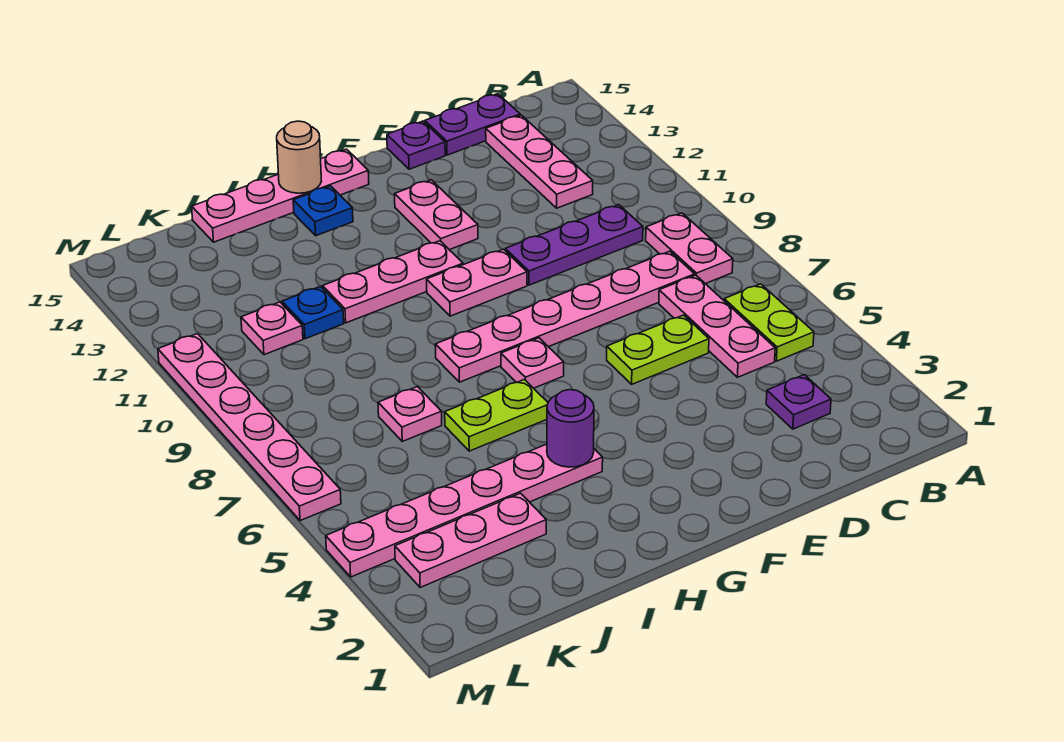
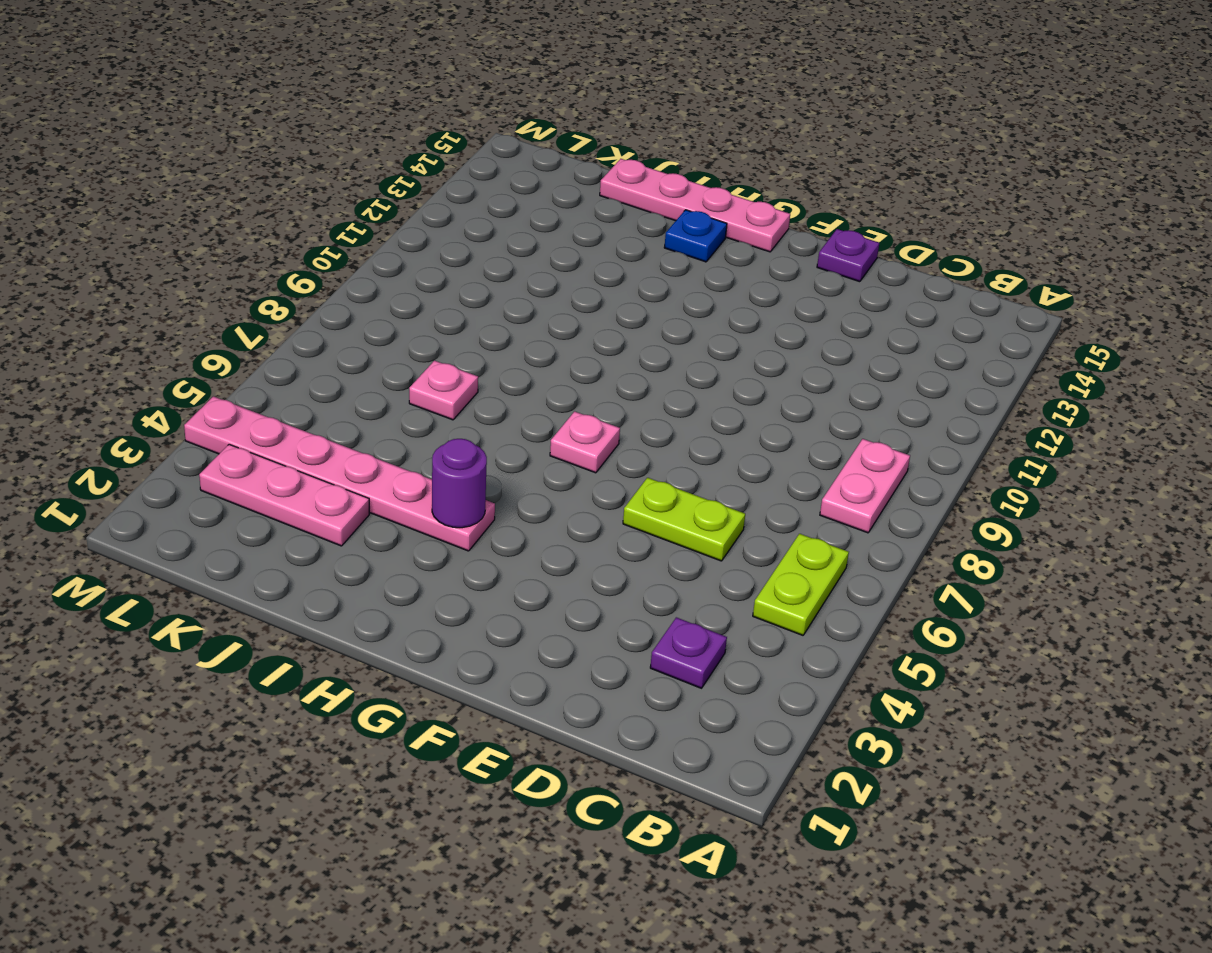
none -> pink plate C5:C7 level 1
none -> pink plate C8:H8 level 1
none -> purple plate C10:E10 level 1

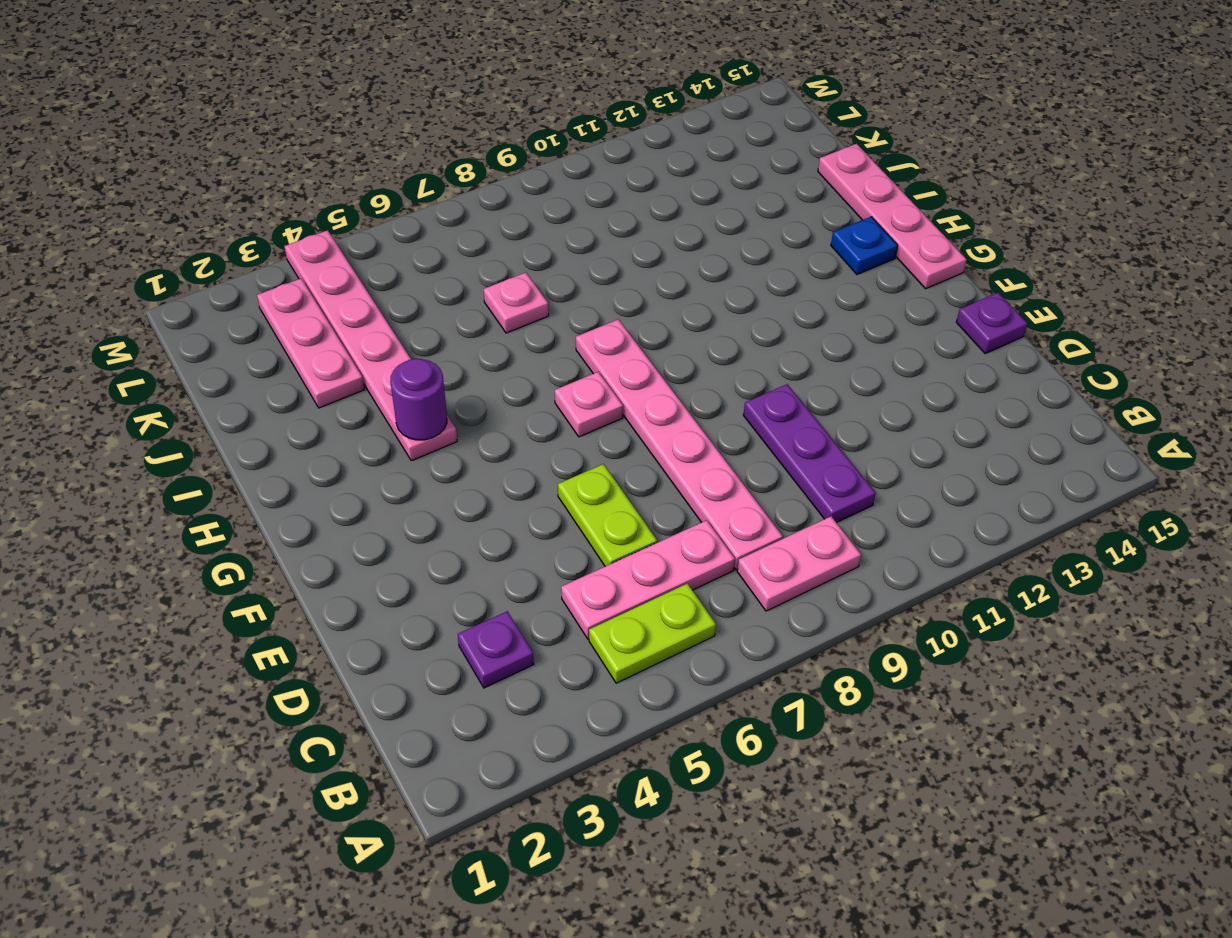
none -> pink plate C12:C14 level 1
none -> purple plate C15:D15 level 1
none -> pink plate F10:G10 level 1

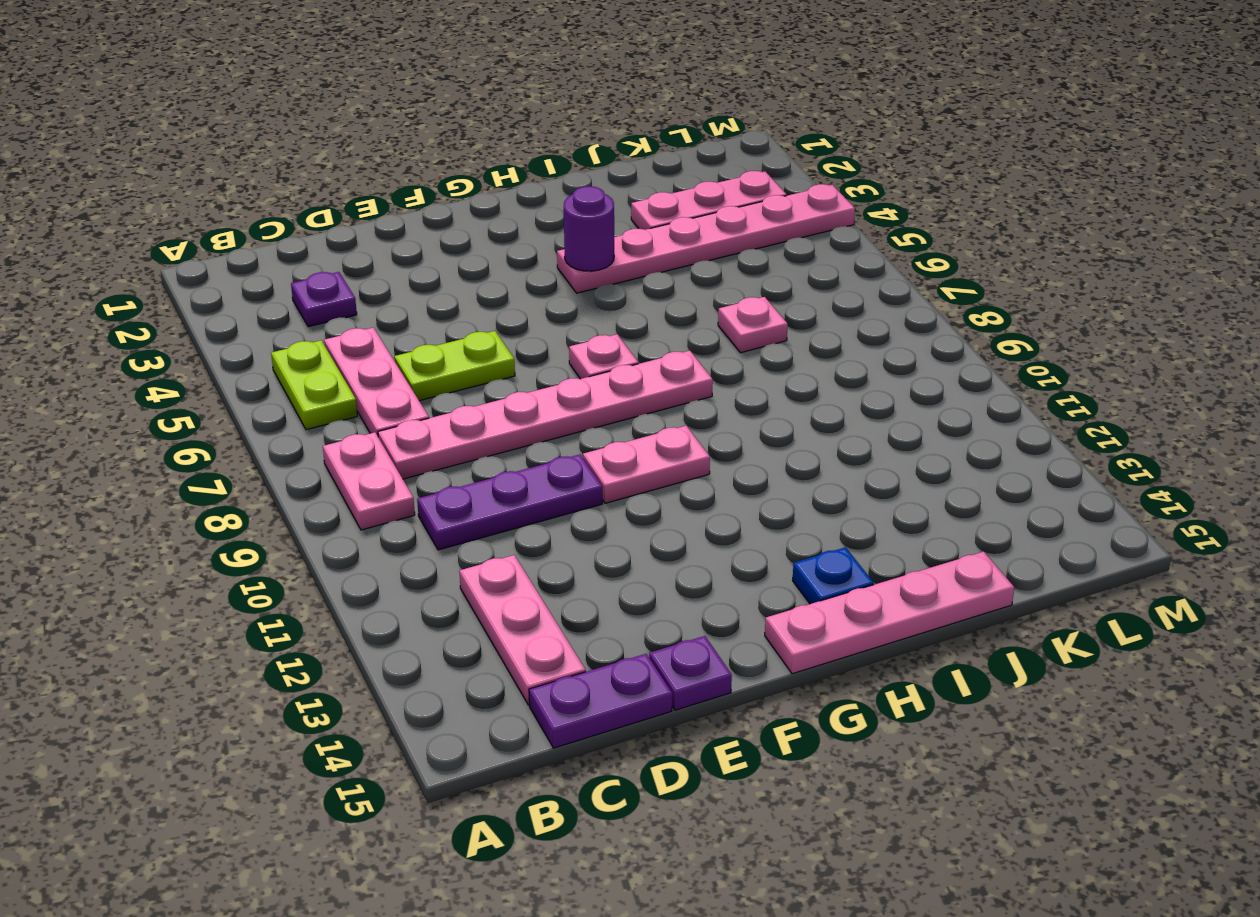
none -> pink plate F12:F13 level 1
none -> pink plate G11:I11 level 1
none -> lime plate H6:I6 level 1

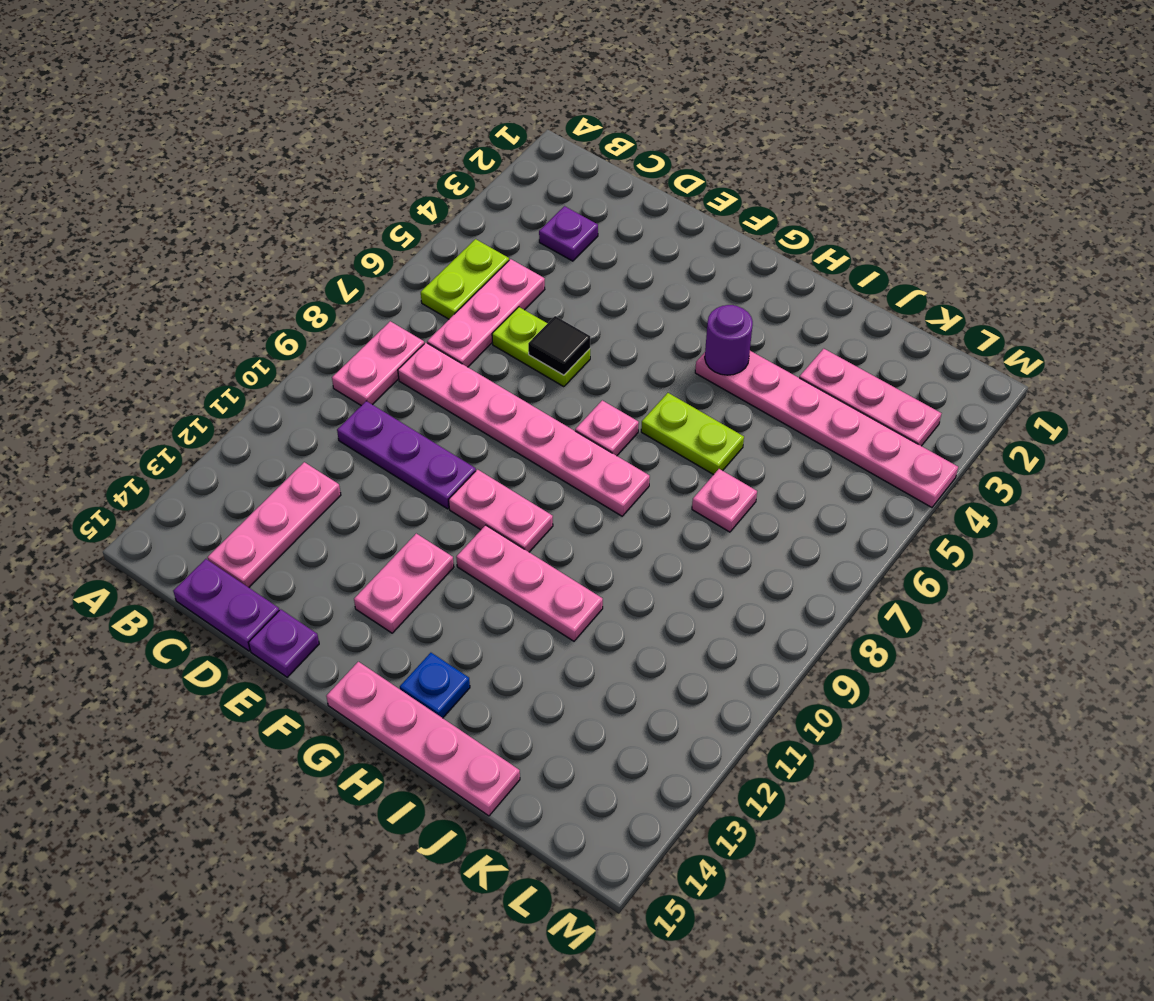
black tile E6 level 2 -> none
none -> blue plate J11 level 1
none -> pink plate K11 level 1
none -> pink plate M6:M11 level 1

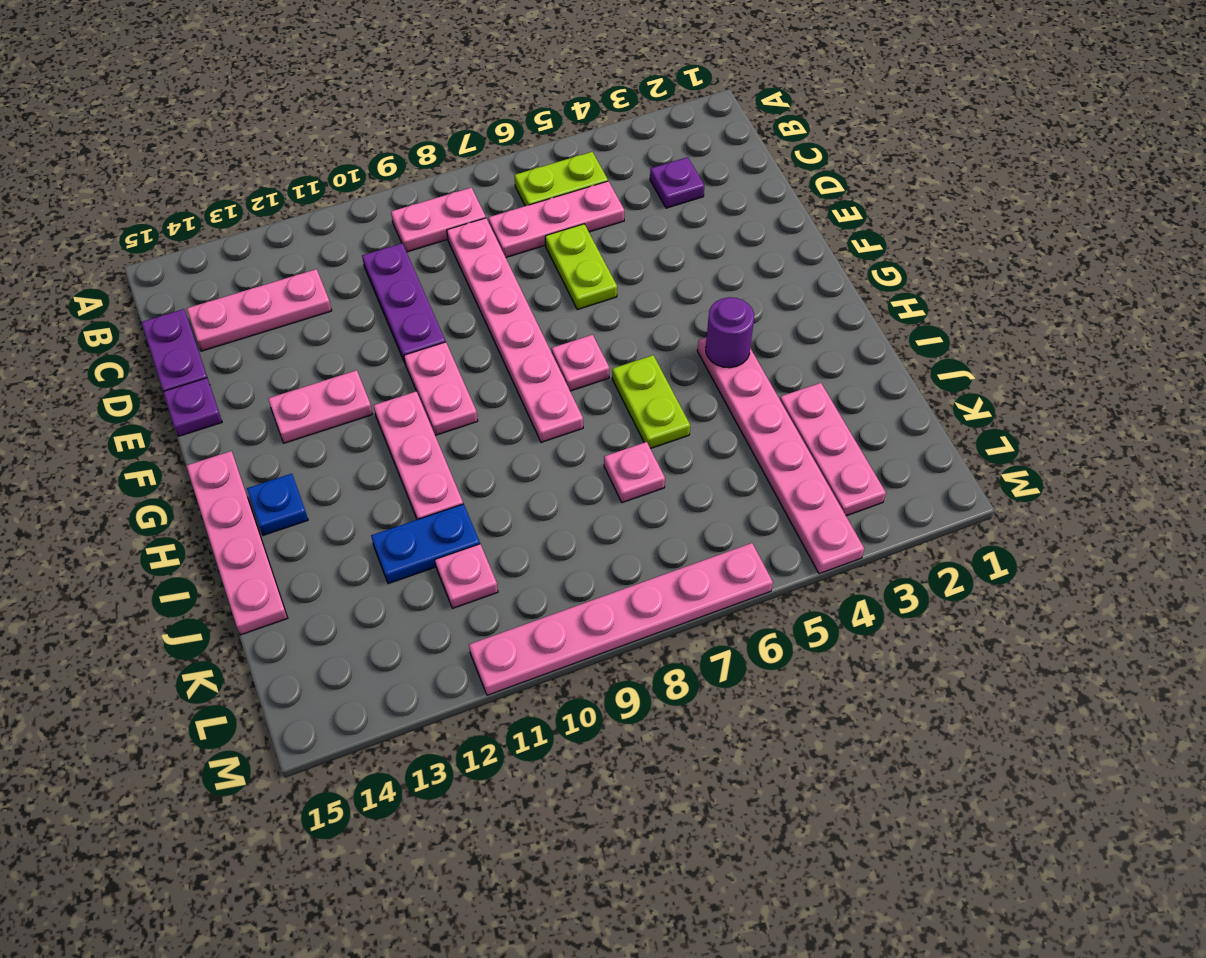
blue plate J11:J12 level 1 -> blue plate J11 level 1
none -> tan round brick H15 level 2

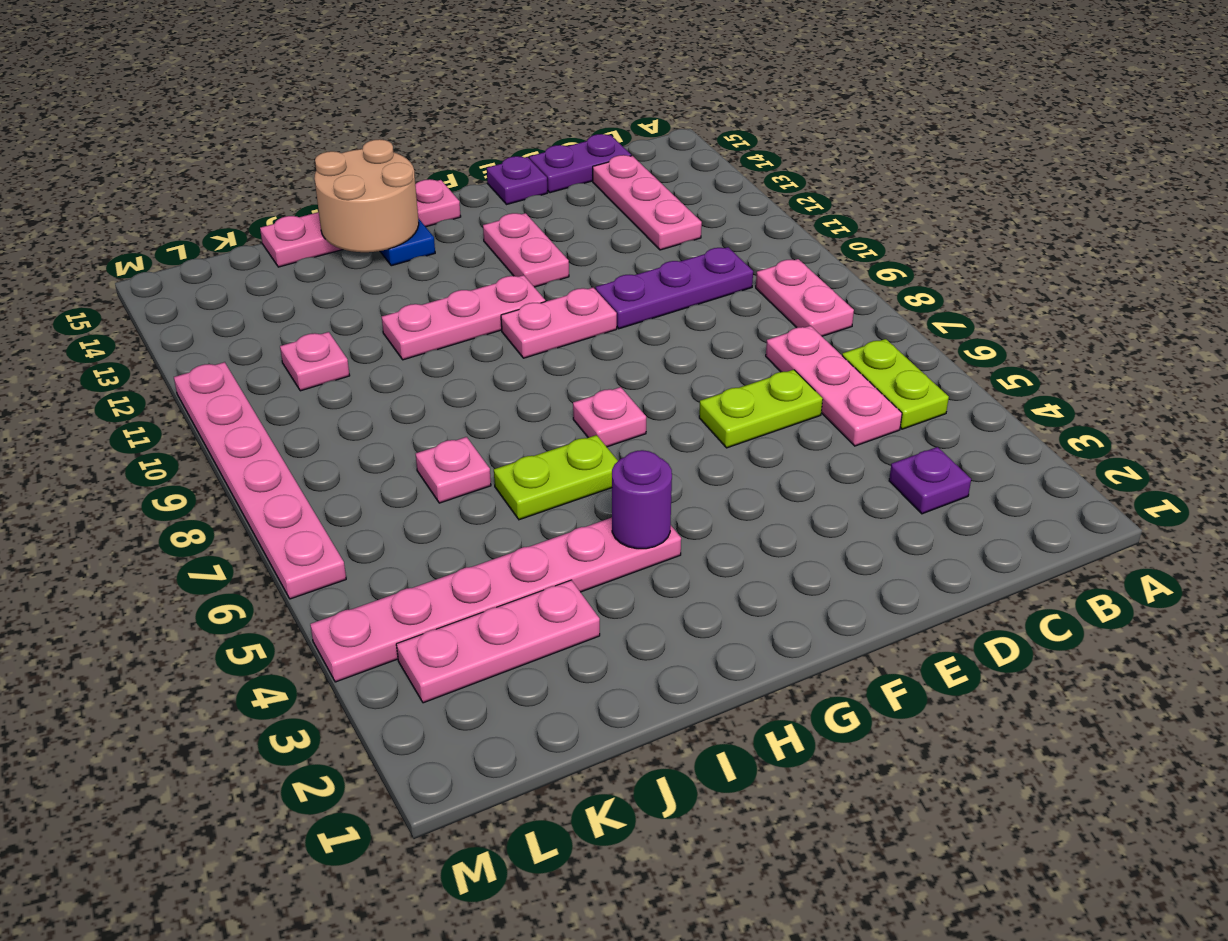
tan round brick H14:I15 level 2 -> tan round brick H15 level 2
none -> pink plate C8:H8 level 1
none -> blue plate J11 level 1

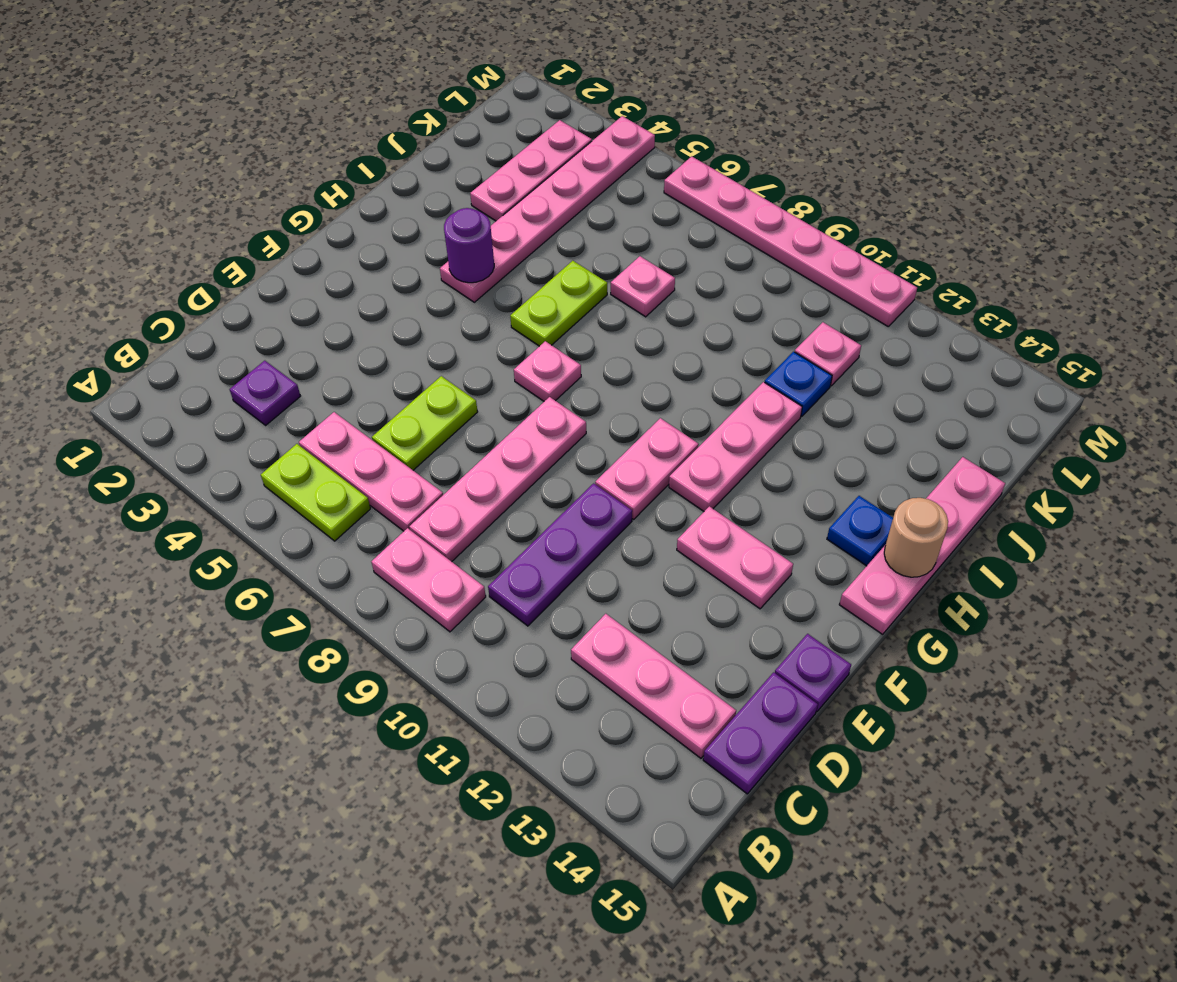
pink plate C8:F8 level 1 -> pink plate C8:H8 level 1

